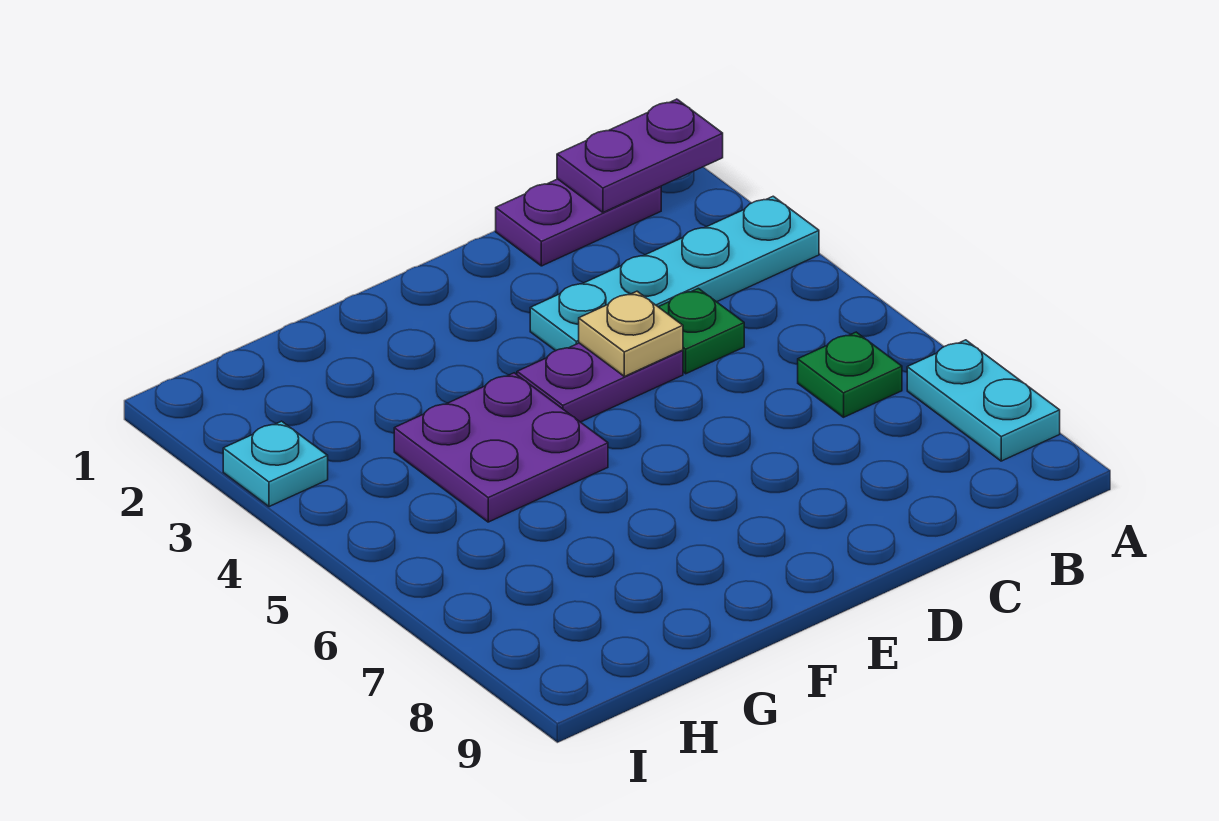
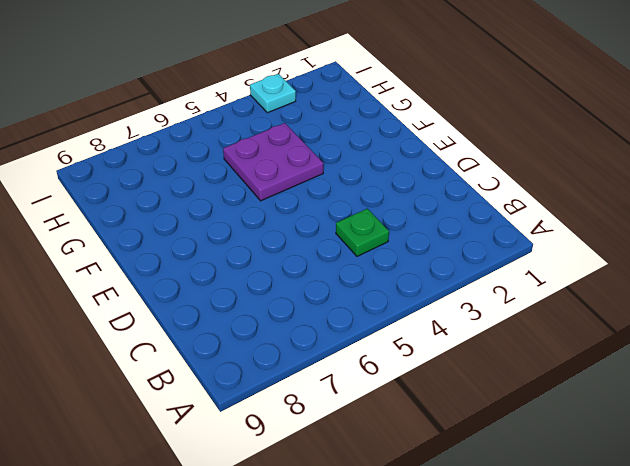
none -> cyan plate A3:D3 level 1
none -> cyan plate A7:A8 level 1

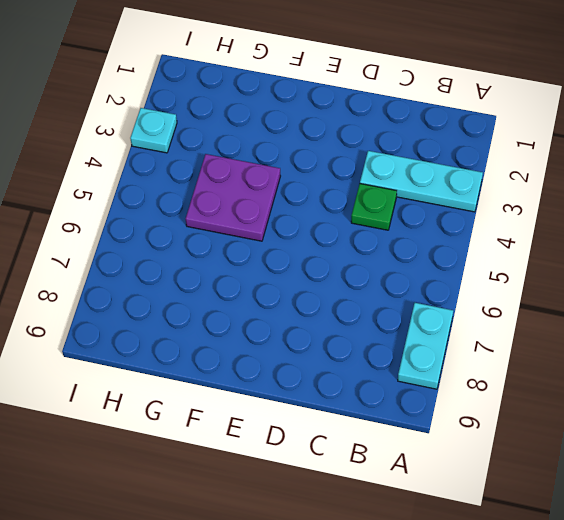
cyan plate A3:C3 level 1 -> cyan plate A3:D3 level 1
none -> purple plate B1:C1 level 1
none -> green plate B6 level 1

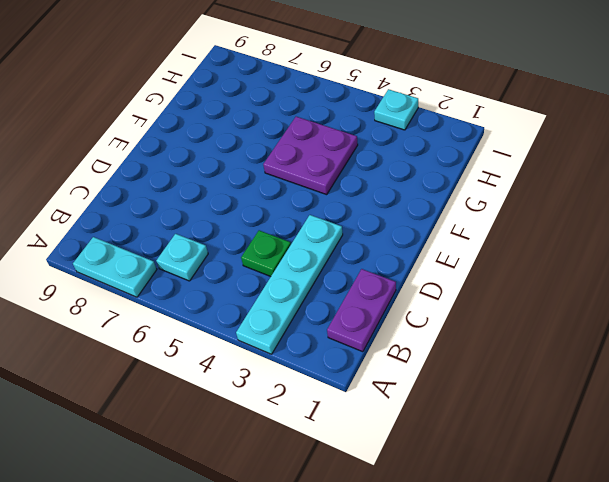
cyan plate B6 level 1 -> green plate B6 level 1
none -> purple plate D4:E4 level 1
none -> purple plate A1:B1 level 2

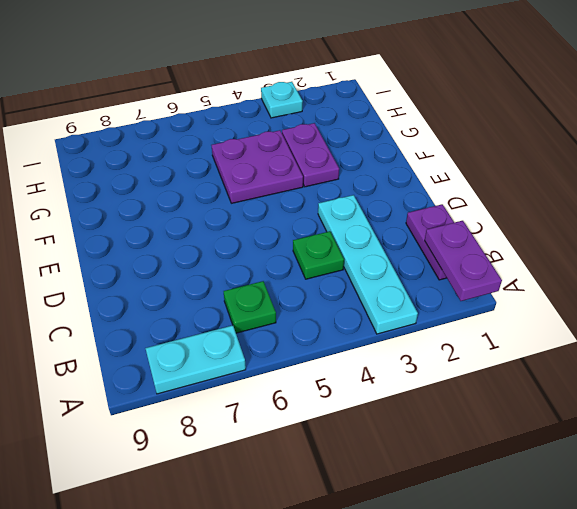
purple plate F3:G3 level 1 -> purple plate D4:E4 level 1
none -> tan plate D4 level 2

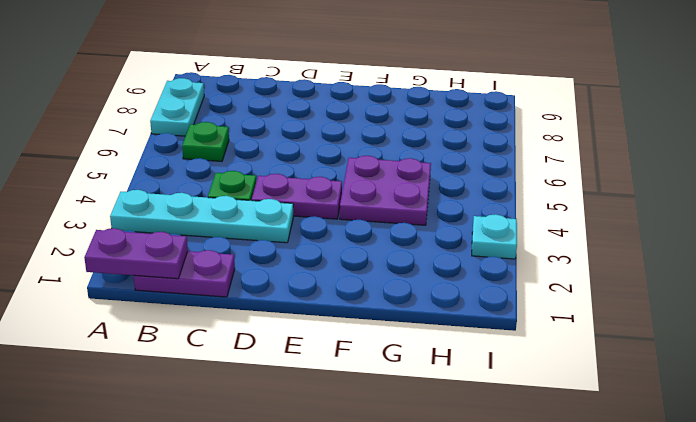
none -> tan plate D4 level 2

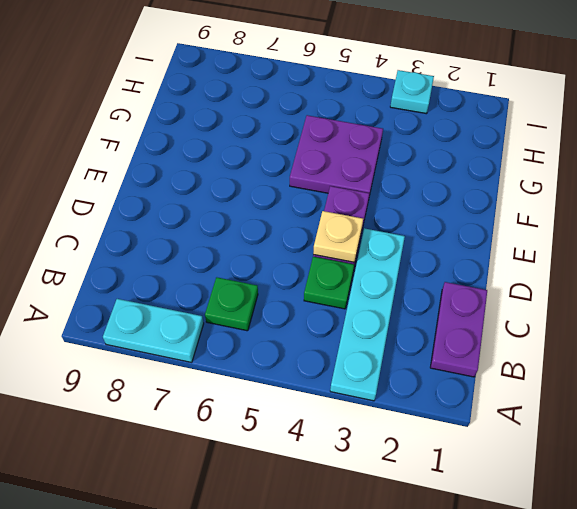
none -> purple plate A1:B1 level 2

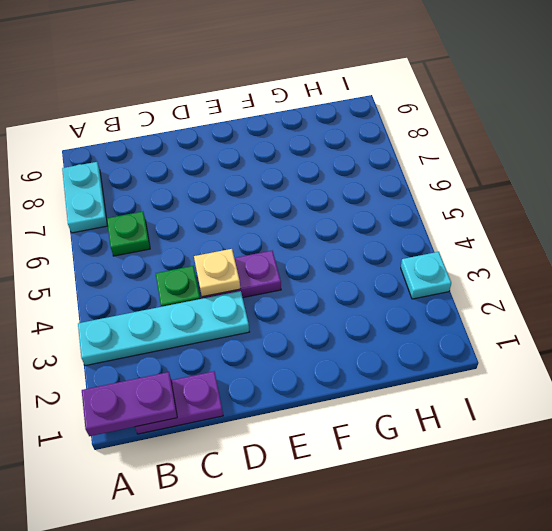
none -> purple plate F4:G5 level 1

